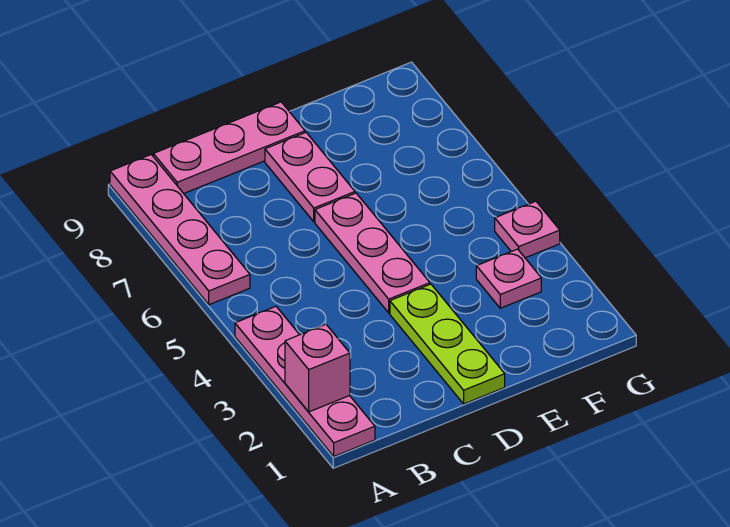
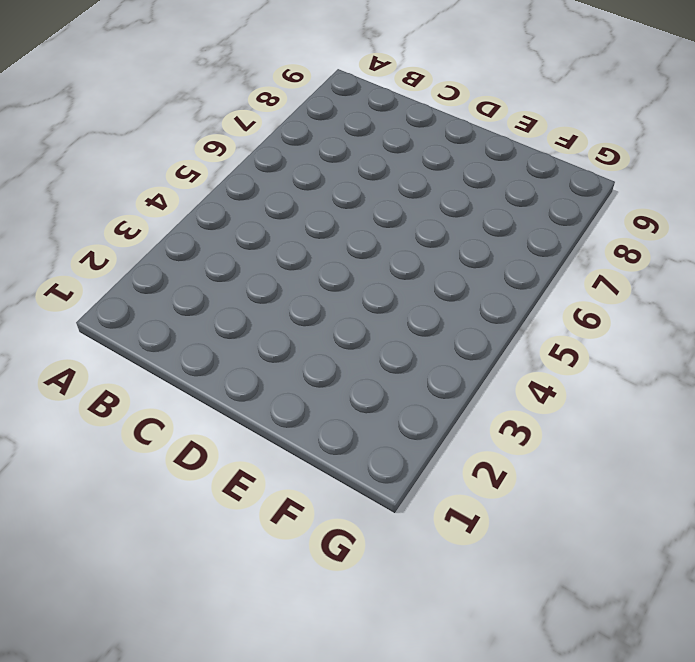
none -> pink plate A1:A4 level 1
none -> pink plate A6:A9 level 1

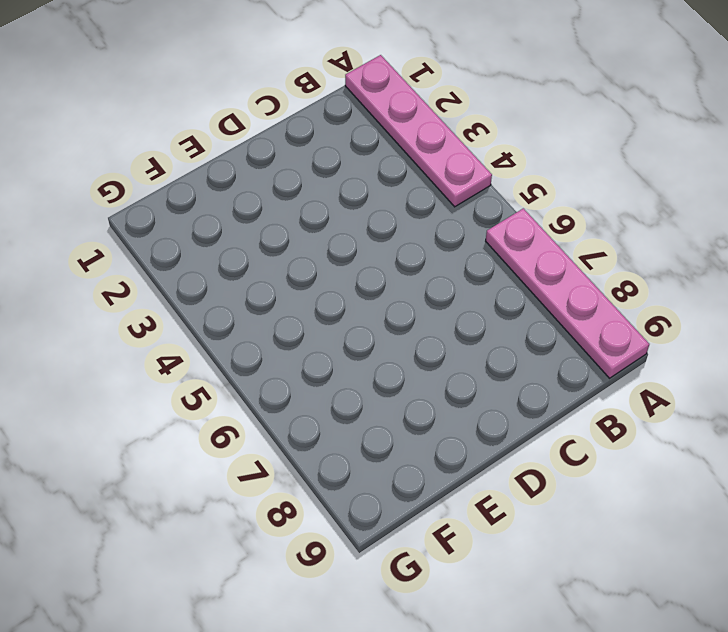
none -> pink plate B9:D9 level 1
none -> lime plate D1:D3 level 1

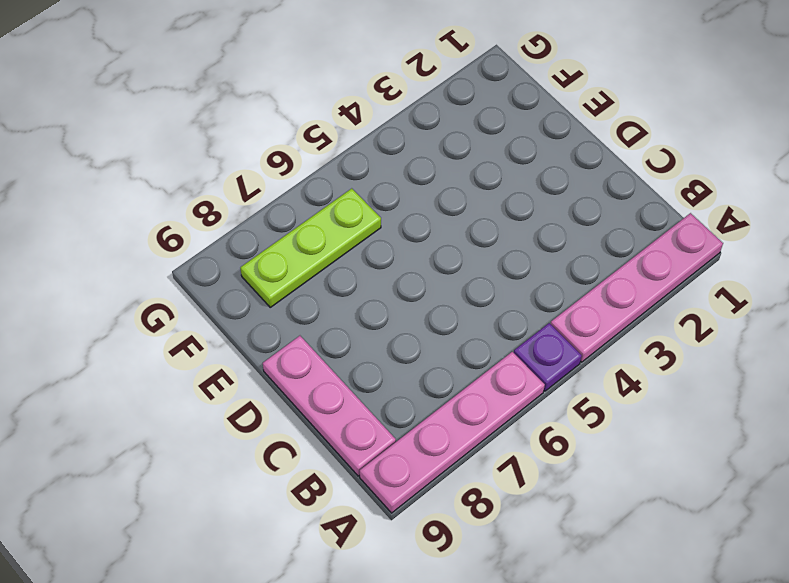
purple plate A5 level 1 -> none
lime plate F6:F8 level 1 -> lime plate D1:D3 level 1
none -> pink plate D4:D6 level 1
none -> pink plate D7:D8 level 1

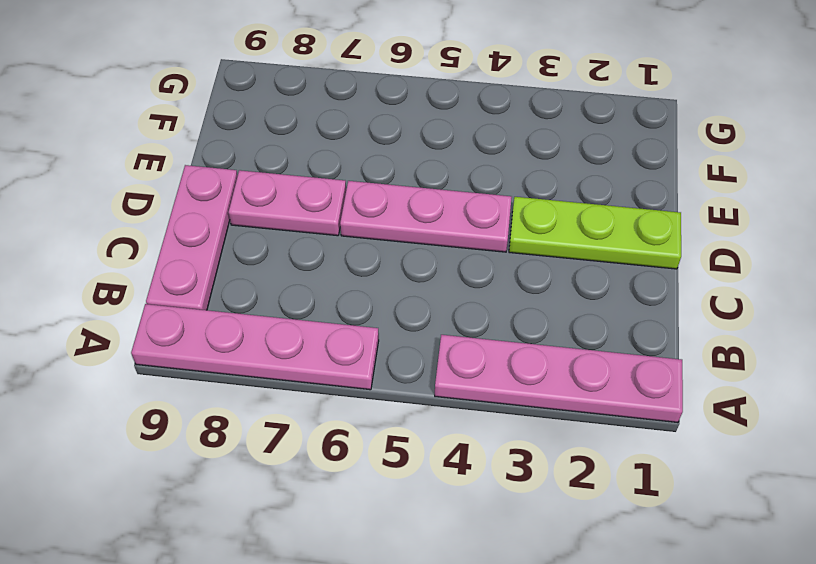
none -> pink plate F3 level 1
none -> pink plate G4 level 1

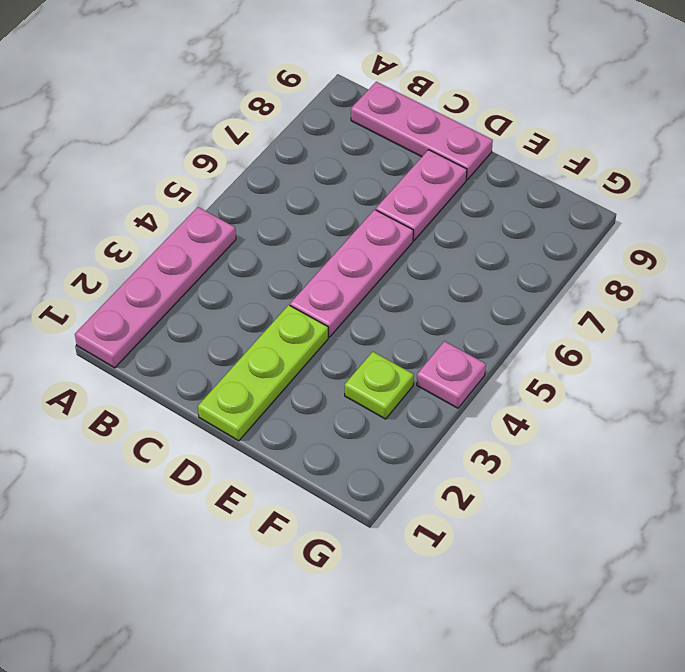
lime plate F3 level 1 -> pink plate F3 level 1
none -> pink plate A6:A9 level 1
none -> pink brick A2 level 2

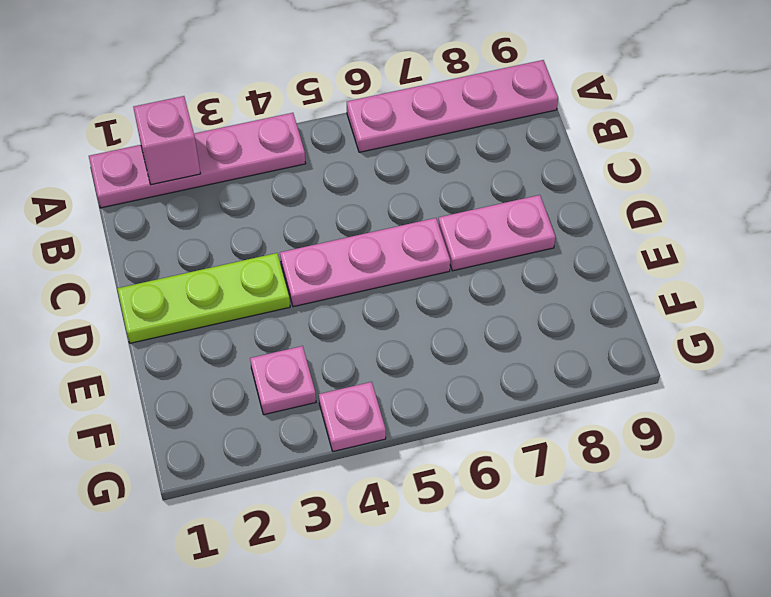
none -> pink plate B9:D9 level 1

